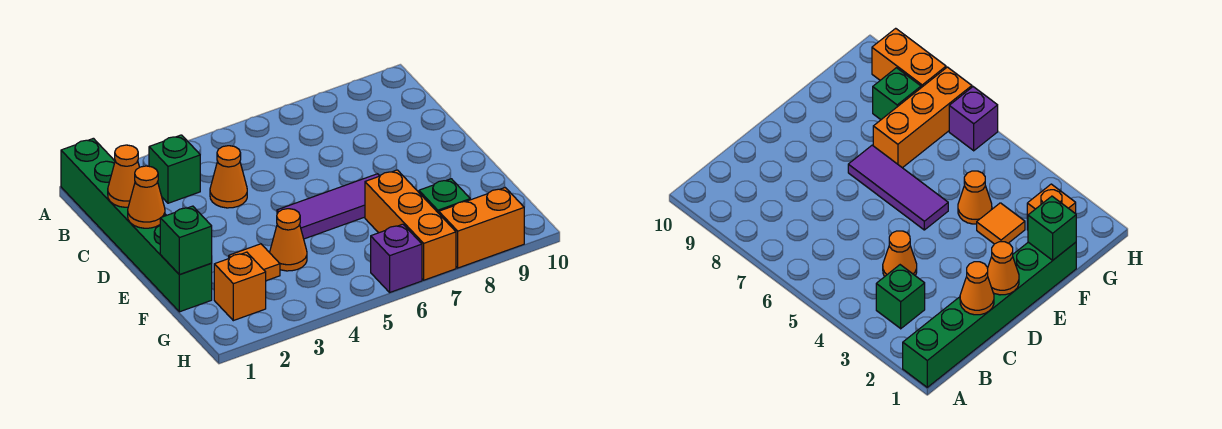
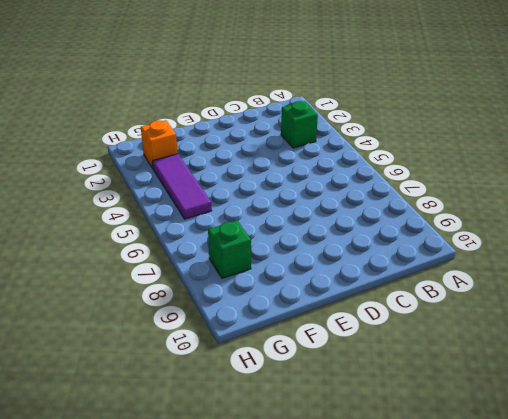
purple tile G3:G5 level 1 -> purple tile E5:E7 level 1
none -> green brick A1:F1 level 1
none -> orange cone C4 level 1
none -> orange tile F3 level 1

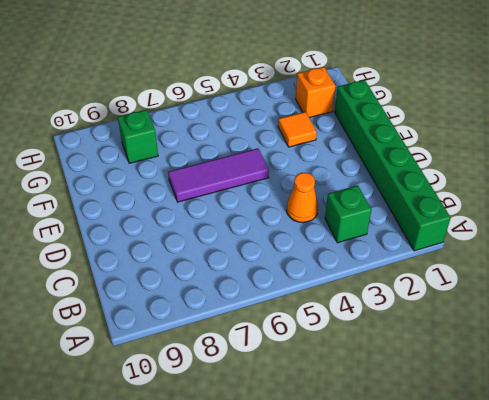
none -> orange cone F4 level 1
none -> orange brick F7:H7 level 1
none -> purple brick H6 level 1

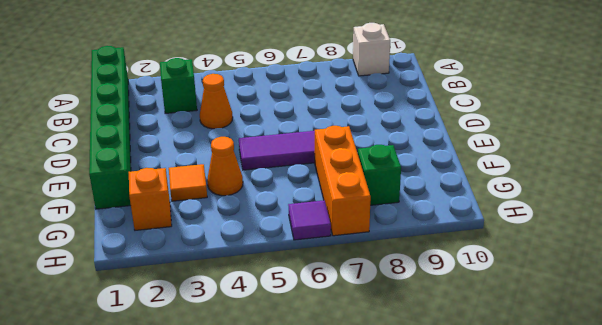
white brick A9 level 1 -> none
purple tile H6 level 1 -> purple brick H6 level 1
none -> orange brick H8:H9 level 1
none -> orange cone C1 level 2
none -> orange cone D1 level 2

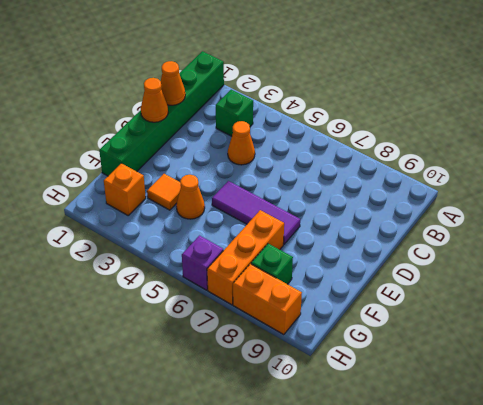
none -> green brick F1 level 2

